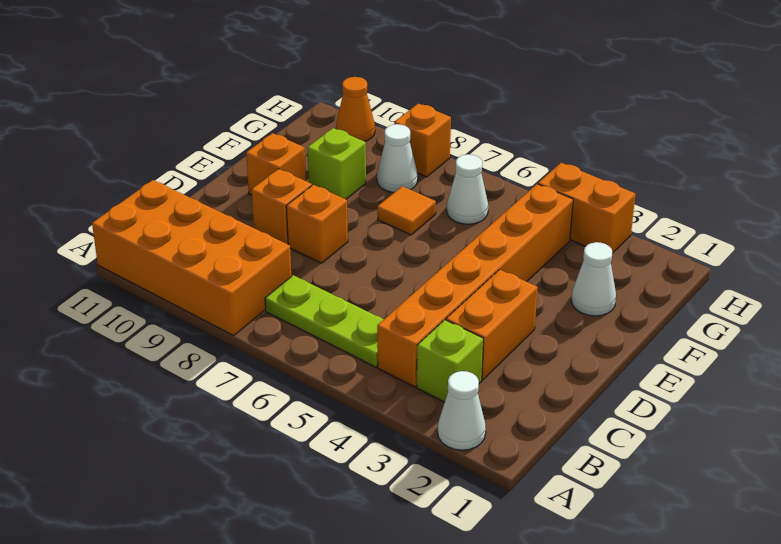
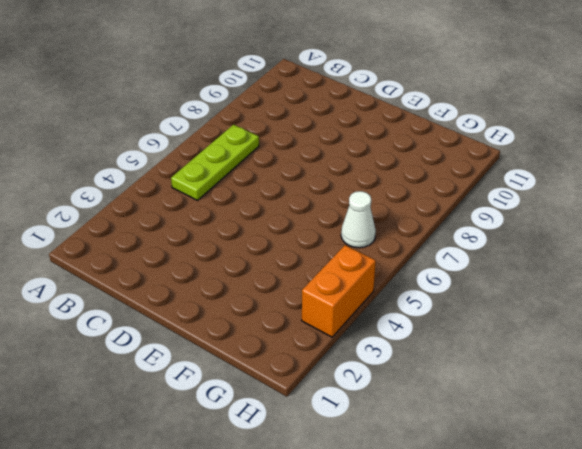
none -> white cone A2 level 1
none -> orange brick A8:B11 level 1
none -> lime brick B3 level 1

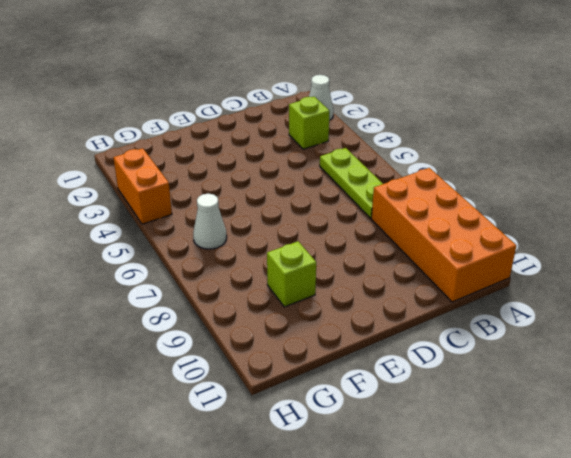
none -> orange brick B4:G4 level 1
none -> orange brick C3:D3 level 1
none -> orange brick D8 level 1

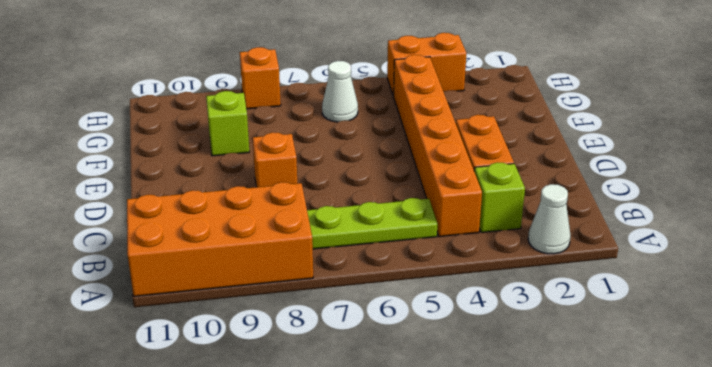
none -> orange brick D9 level 1
none -> orange brick E10 level 1
none -> white cone F2 level 1

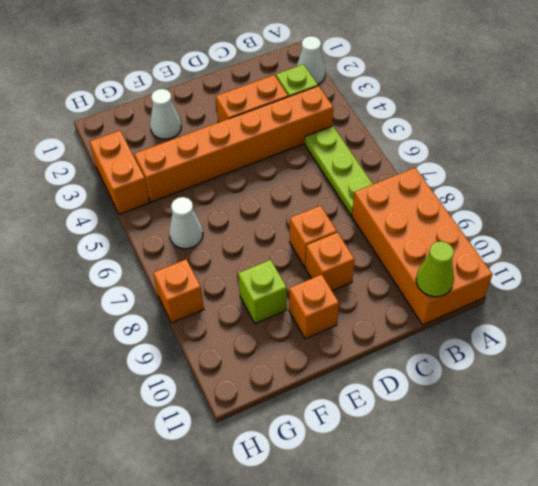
lime cone B11 level 2 -> none
none -> orange tile F7 level 1
none -> white cone G8 level 1
none -> orange cone H10 level 1

